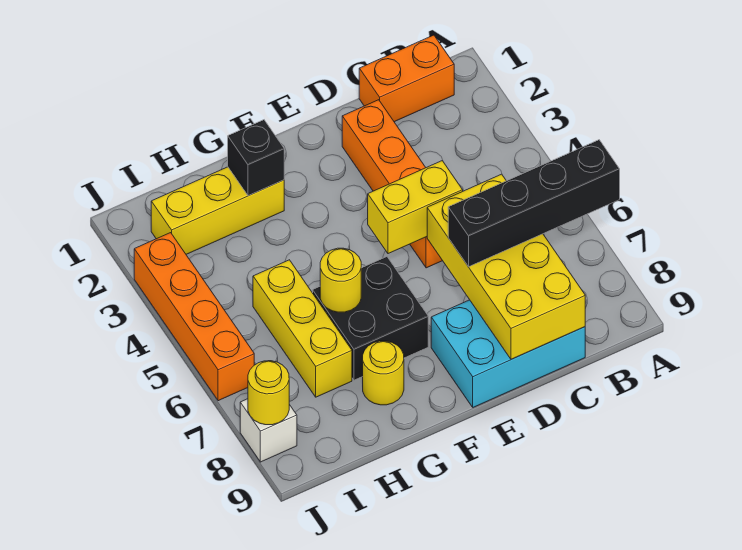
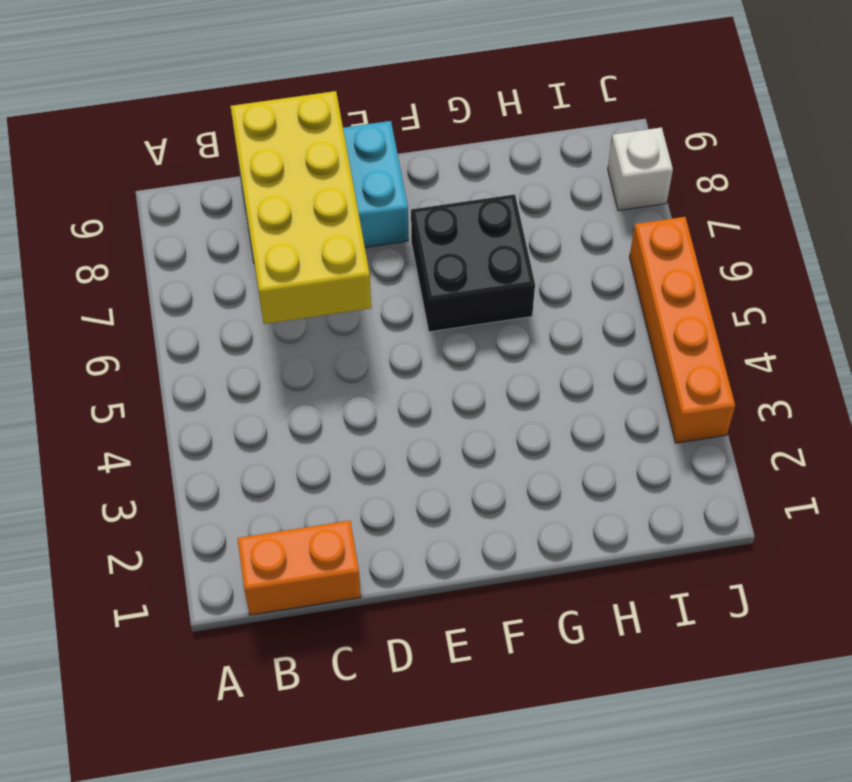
none -> orange brick D2:D5 level 1
none -> yellow brick G2:I2 level 1
none -> yellow round brick G8 level 1

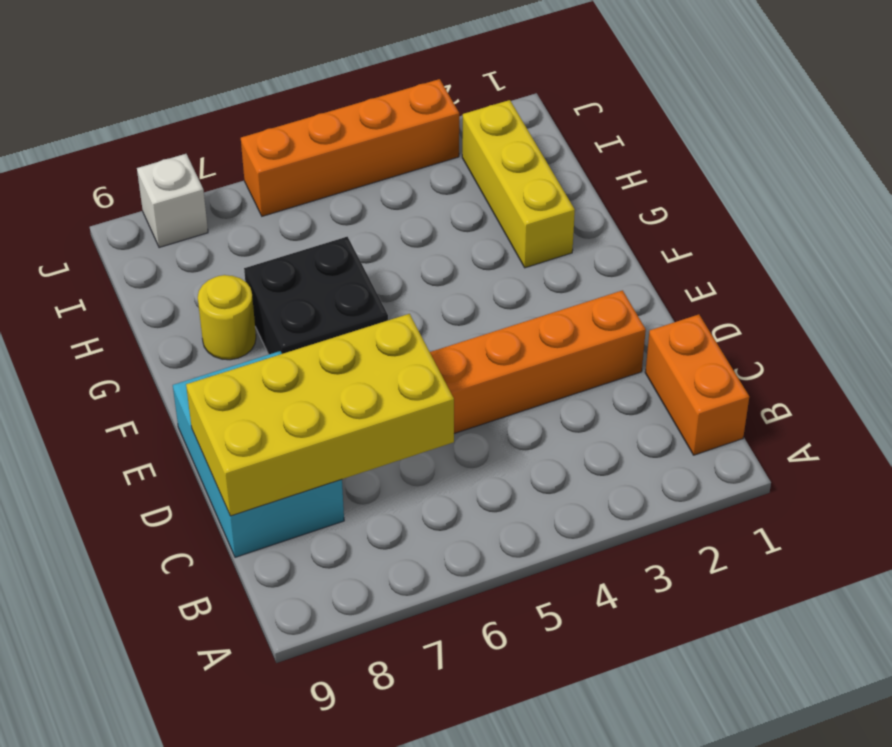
none -> yellow brick H5:H7 level 1
none -> yellow brick D5:E5 level 2
none -> black brick G2 level 2

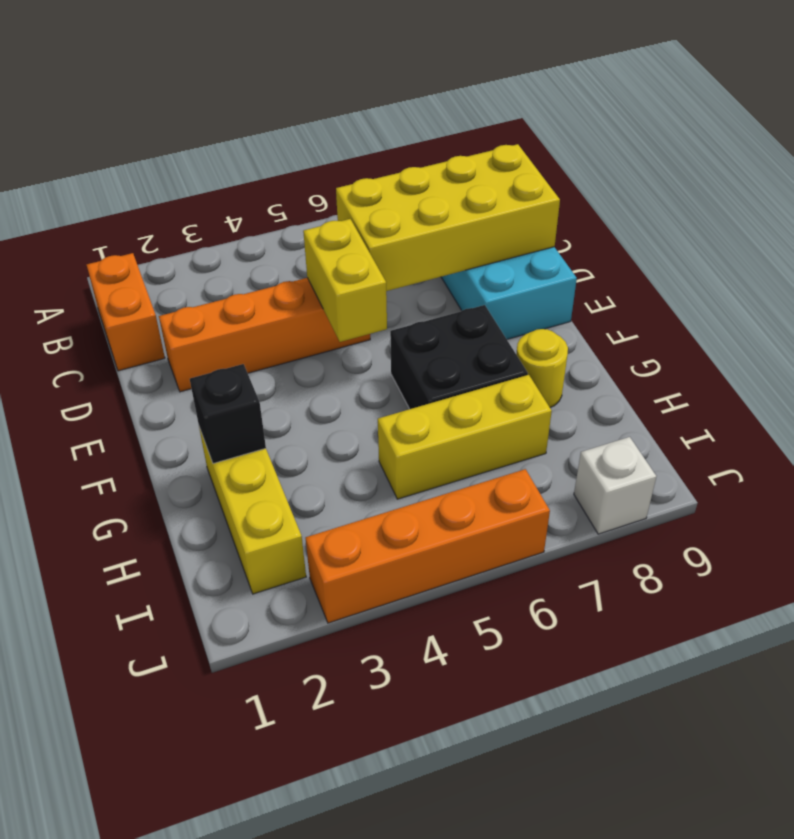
none -> yellow round brick G6 level 2
none -> yellow round brick J8 level 2
none -> black brick A7:D7 level 3

